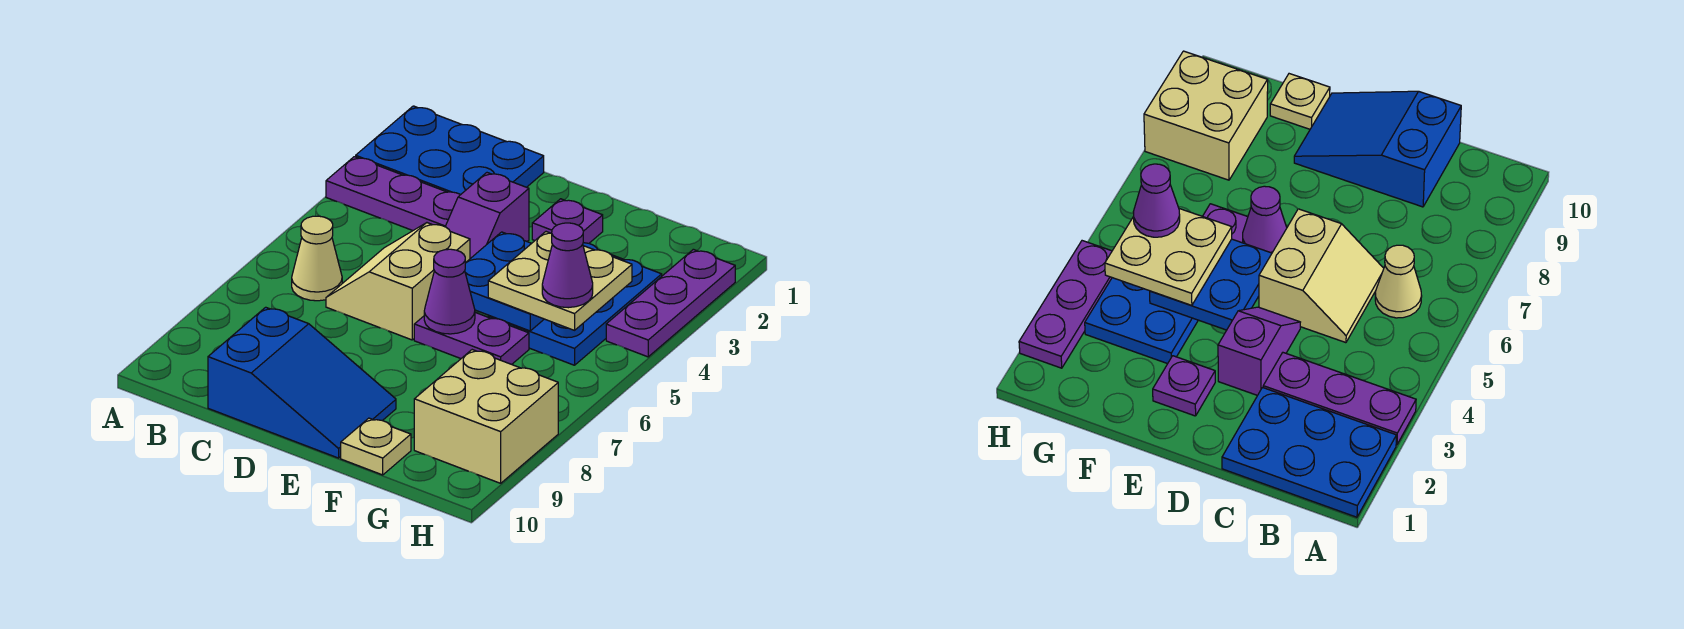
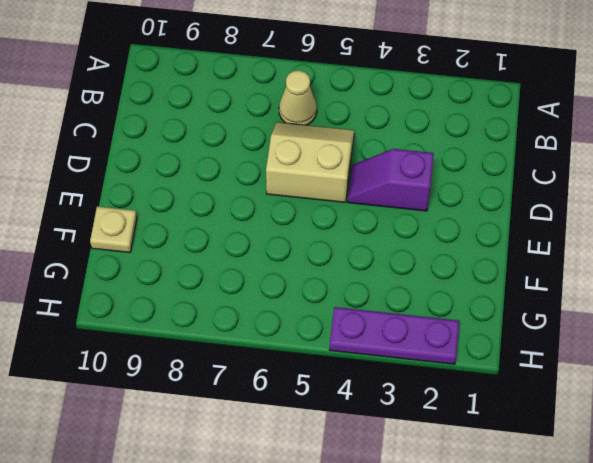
none -> blue plate A1:C2 level 1
none -> purple plate A3:C3 level 1
none -> blue slope C9:E10 level 1 top C

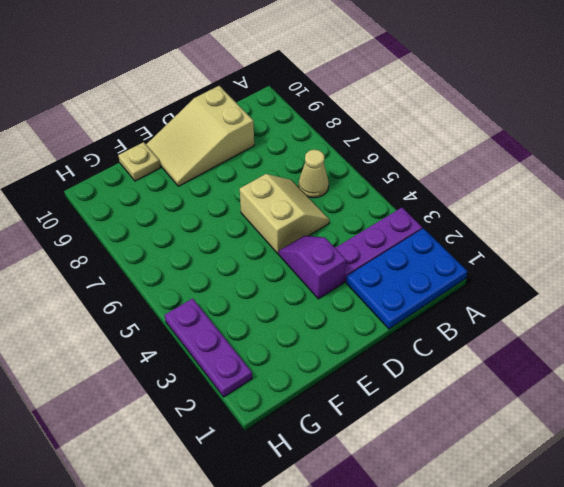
tan slope C9:E10 level 1 top C -> blue slope C9:E10 level 1 top C
none -> purple plate E2 level 1
none -> purple plate E6:F6 level 1
none -> blue plate F3:G5 level 1

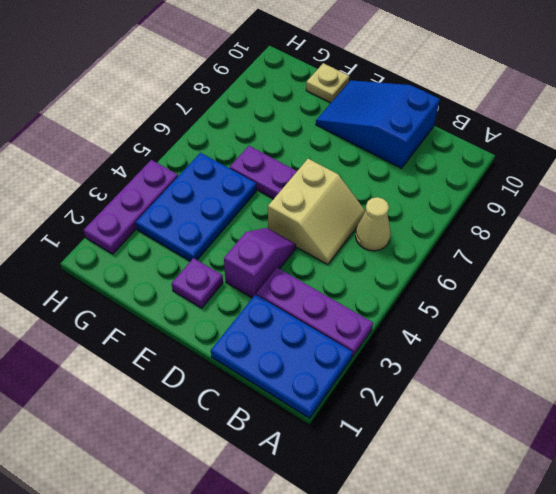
none -> tan brick G8:H9 level 1
none -> blue plate E4:F5 level 2
none -> purple cone E6 level 2

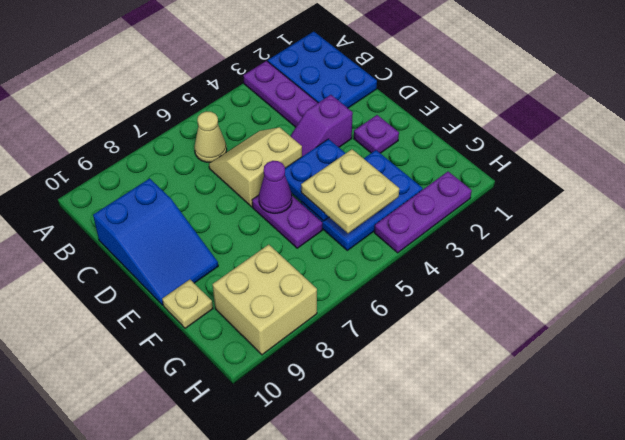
none -> purple cone G5 level 4

